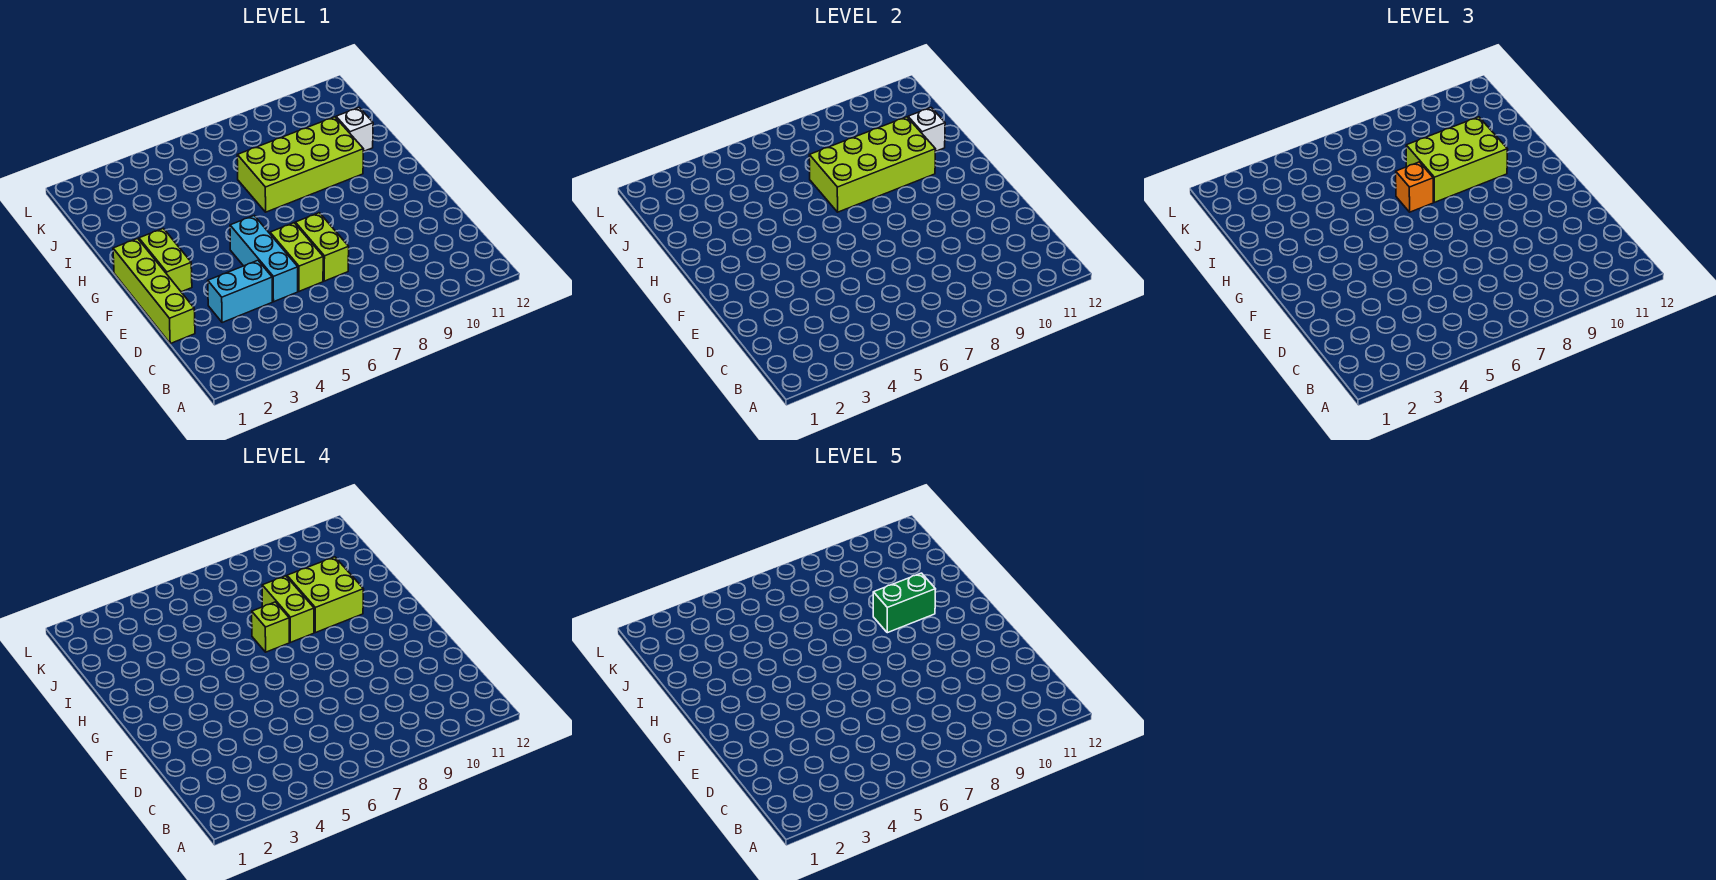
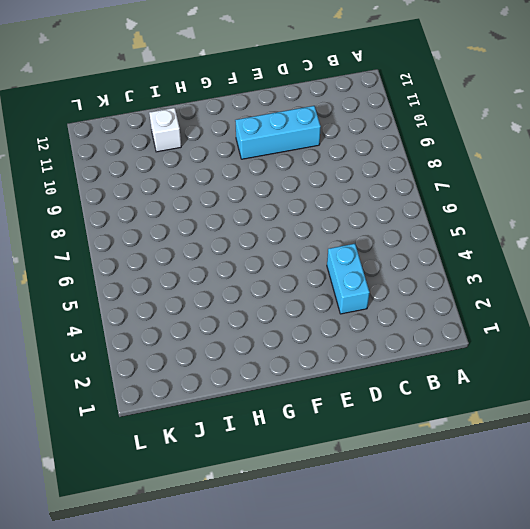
cyan brick D10:F10 level 1 -> cyan brick D5:F5 level 1
none -> lime brick D1:G1 level 1
none -> lime brick D6:E6 level 1
none -> lime brick D7:E7 level 1

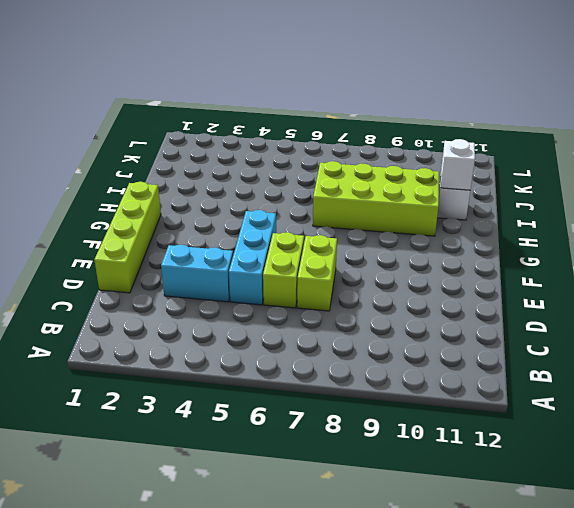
none -> lime brick F2:G2 level 1
none -> lime brick H7:I10 level 2
none -> orange brick H7 level 3

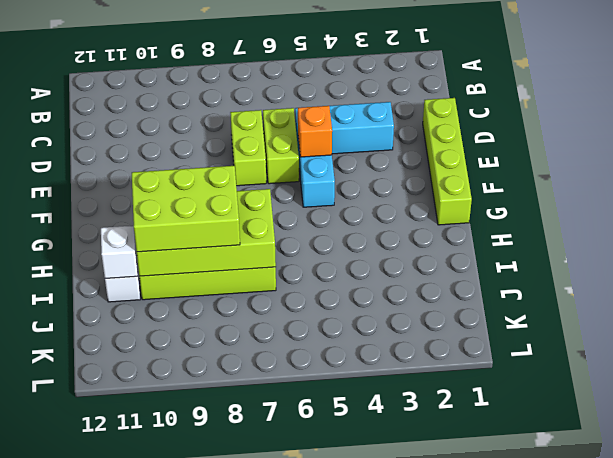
orange brick E5 level 2 -> orange brick H7 level 3
none -> lime brick F2:G2 level 1
none -> lime brick H7 level 4
none -> lime brick H8:I8 level 4

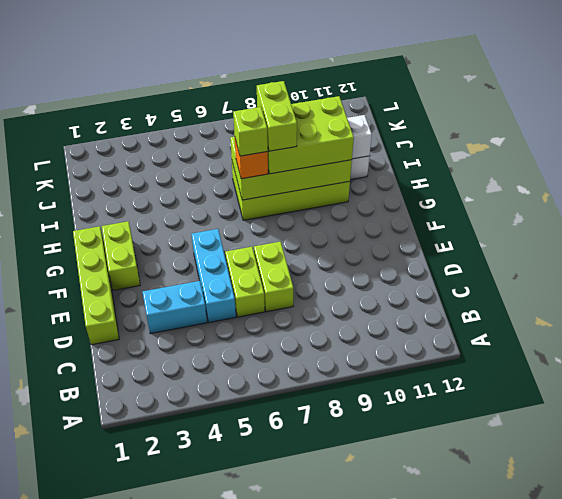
none -> lime brick H9:I10 level 4
none -> green brick H9:H10 level 5

